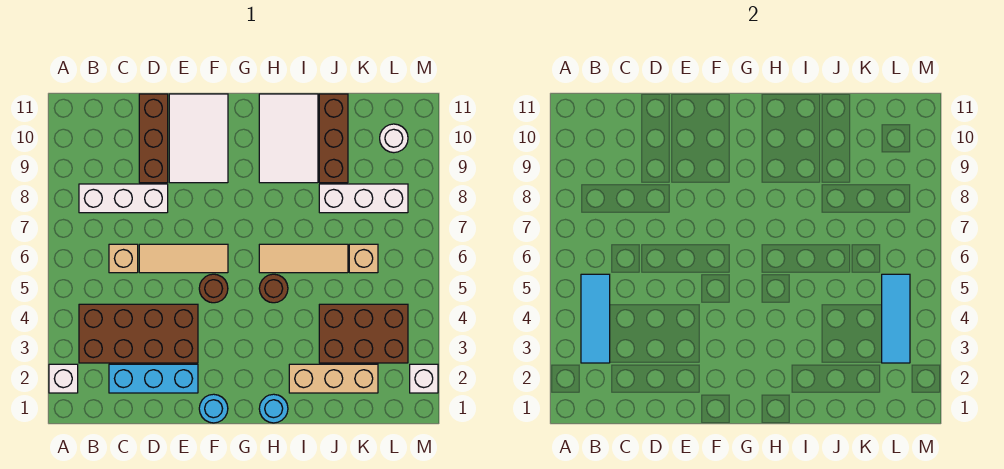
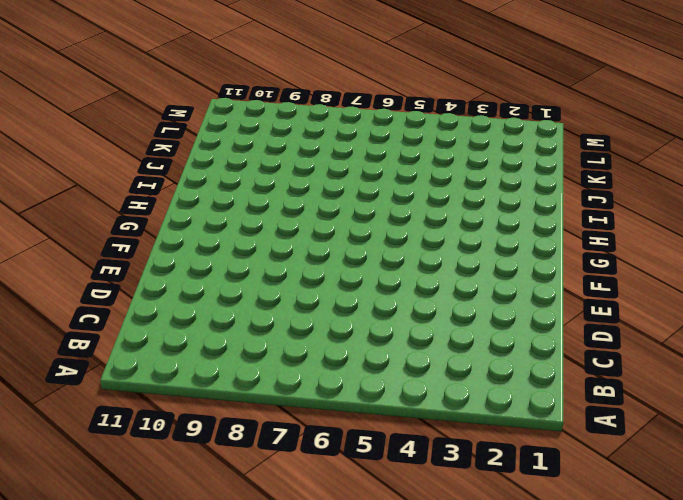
none -> white brick A2 level 1
none -> brown brick B3:E4 level 1
none -> white brick B8:D8 level 1

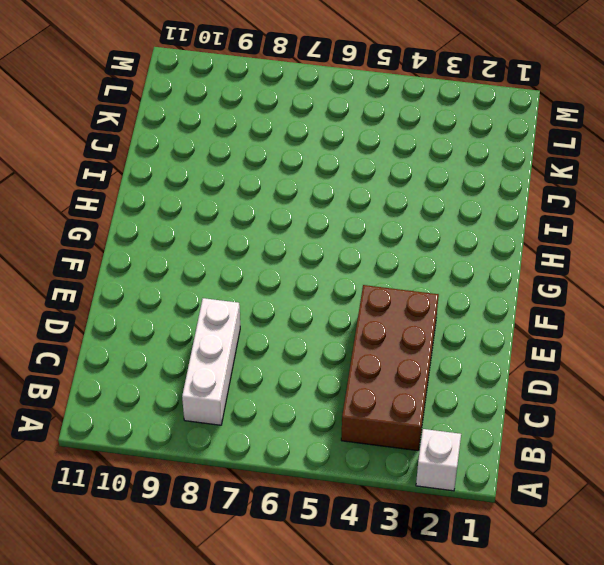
none -> cyan brick C2:E2 level 1
none -> tan brick C6 level 1
none -> tan tile D6:F6 level 1

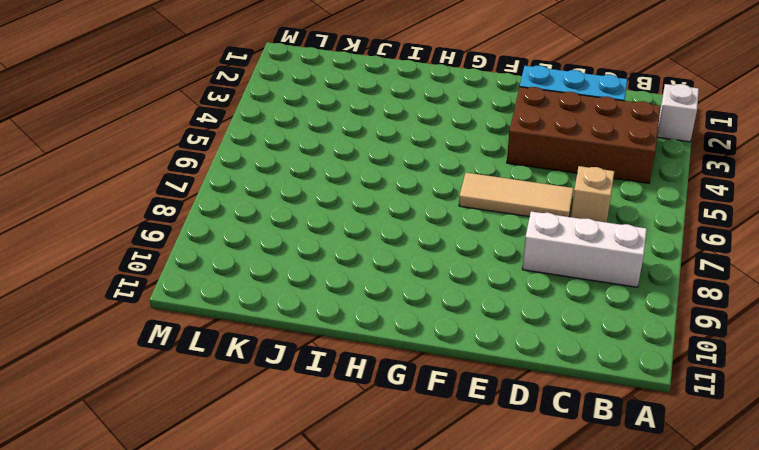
none -> brown brick D9:D11 level 1
none -> white tile E9:F11 level 1
none -> cyan round brick F1 level 1

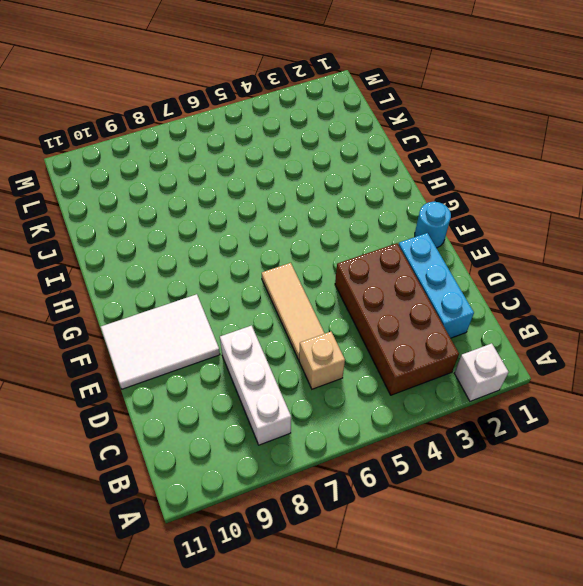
none -> brown brick D9:D11 level 1
none -> brown round brick F5 level 1
none -> cyan round brick H1 level 1

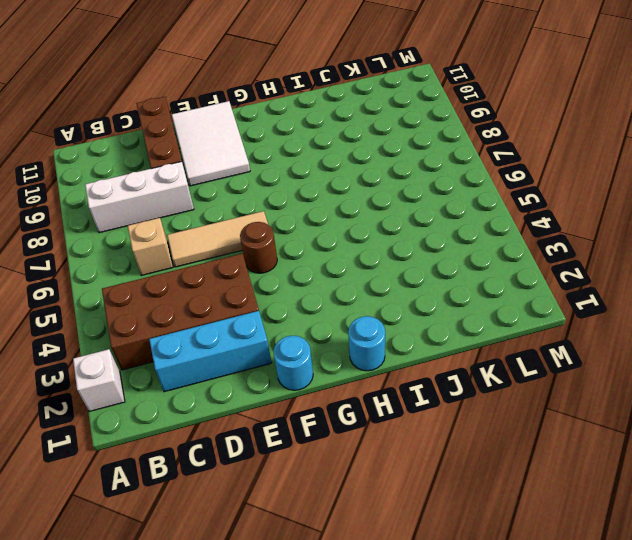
none -> brown round brick H5 level 1
none -> tan tile H6:J6 level 1
none -> white tile H9:I11 level 1

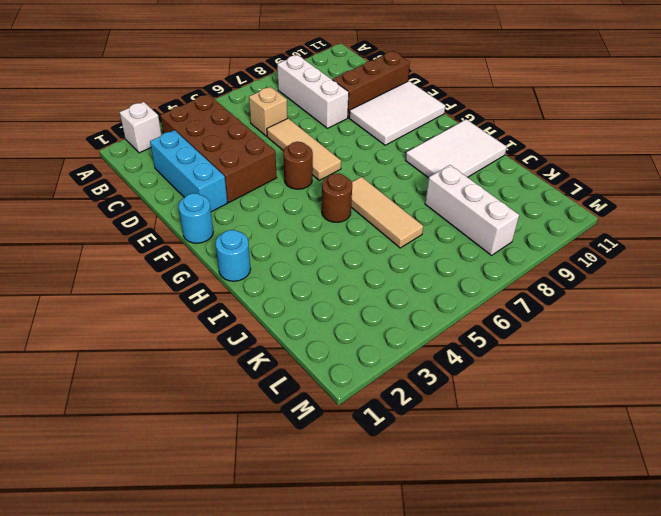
none -> tan brick I2:K2 level 1
none -> brown brick J3:L4 level 1
none -> brown brick J9:J11 level 1

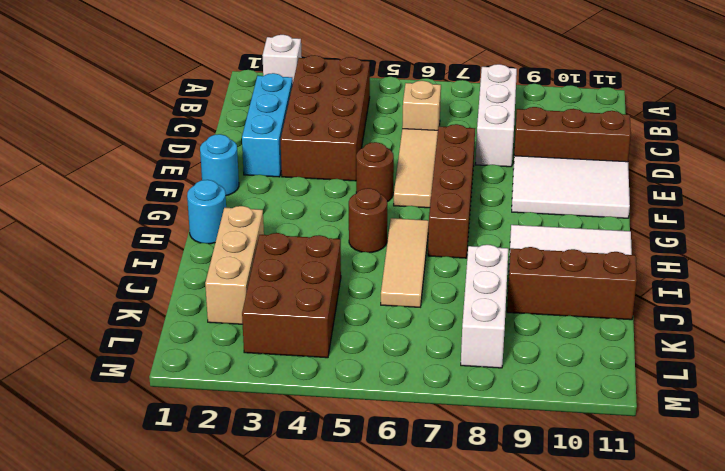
brown brick E7:H7 level 1 -> none
none -> tan brick K6 level 1
none -> white round brick L10 level 1
none -> white brick M2 level 1

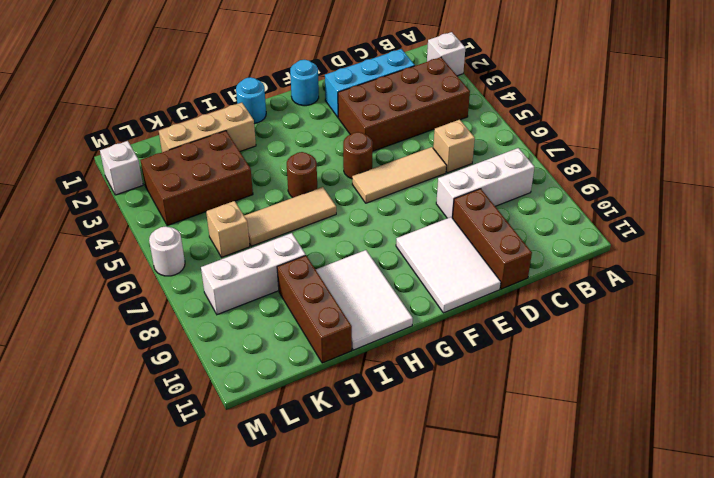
white round brick M6 level 1 -> white round brick L10 level 1
none -> cyan tile B3:B5 level 2
none -> cyan tile L3:L5 level 2

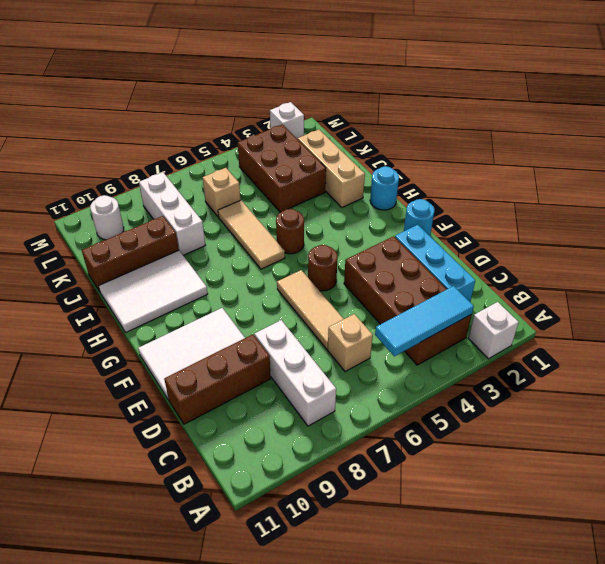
none -> cyan tile L3:L5 level 2

